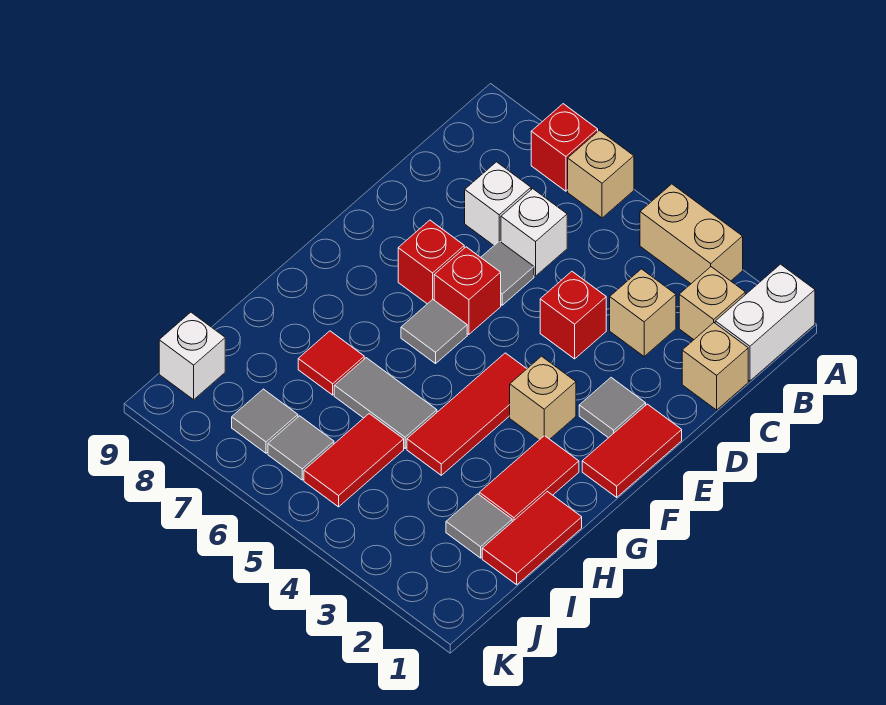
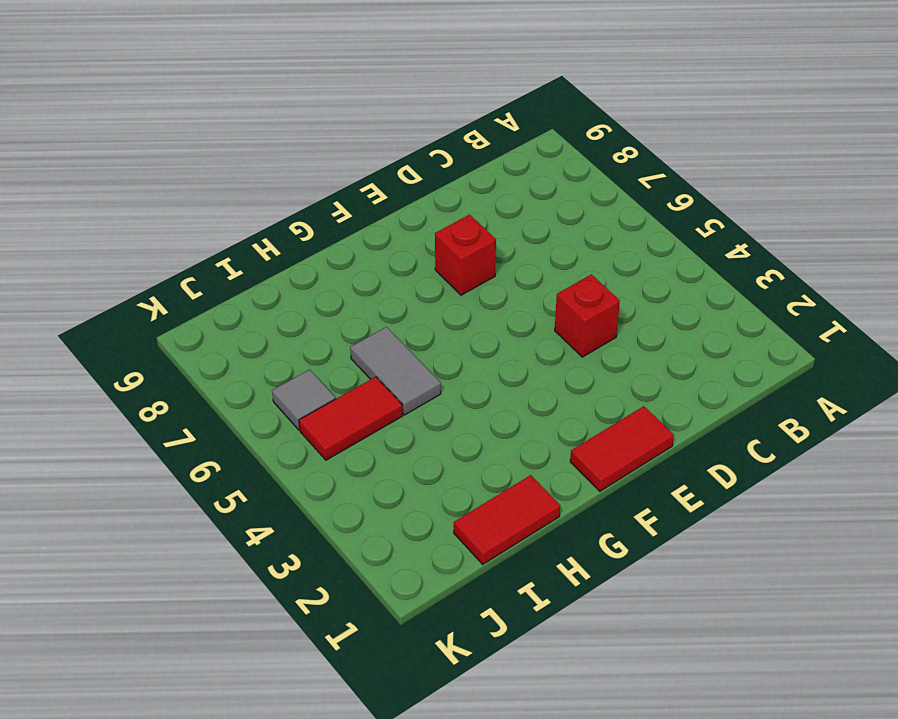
none -> white brick A1:B1 level 1
none -> tan brick A3:A4 level 1
none -> tan brick A6 level 1

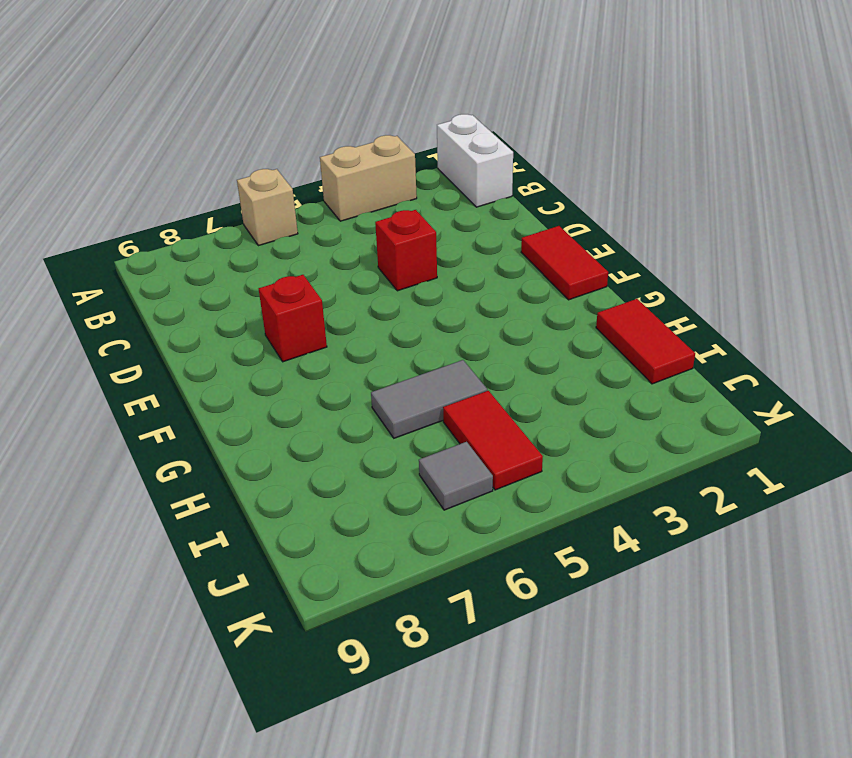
none -> red brick A7 level 1
none -> tan brick B2 level 1
none -> tan brick C1 level 1

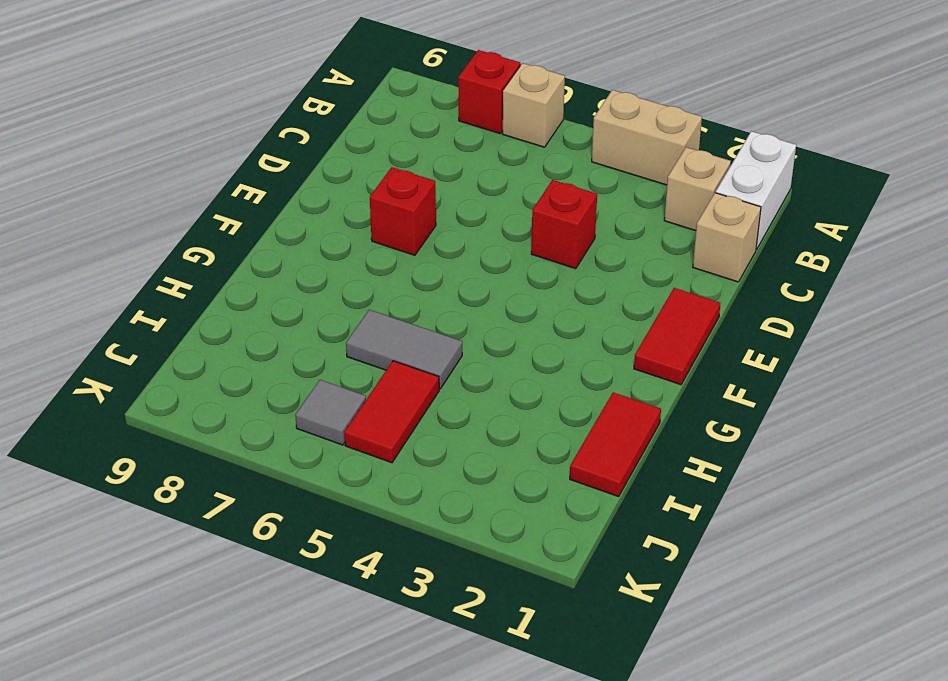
none -> tan brick C3 level 1
none -> white brick C6 level 1
none -> white brick C7 level 1

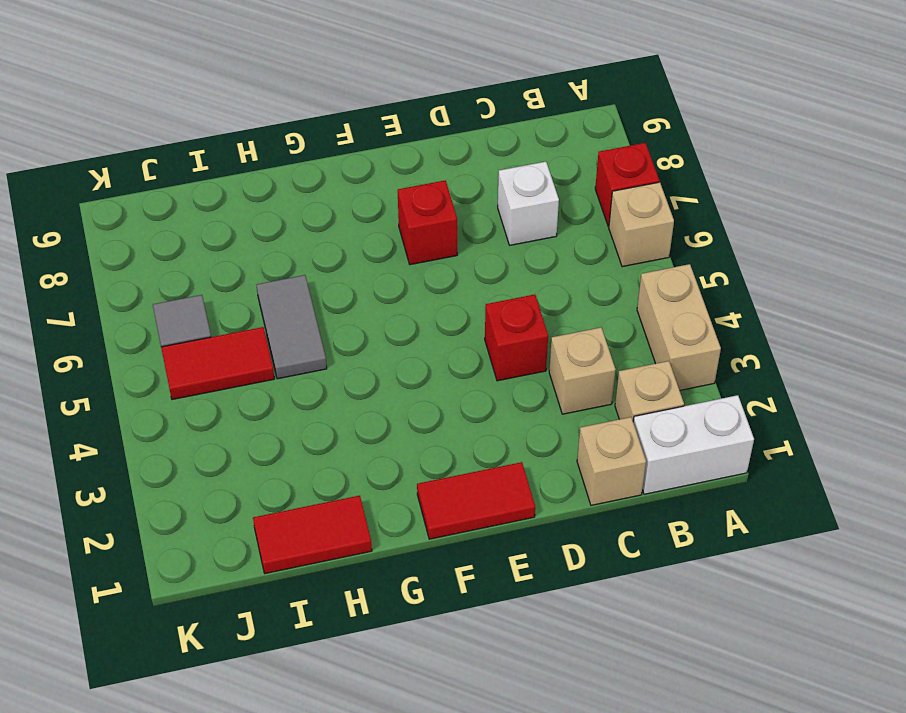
none -> white brick C6 level 1
none -> grey tile D6 level 1
none -> grey tile E2 level 1

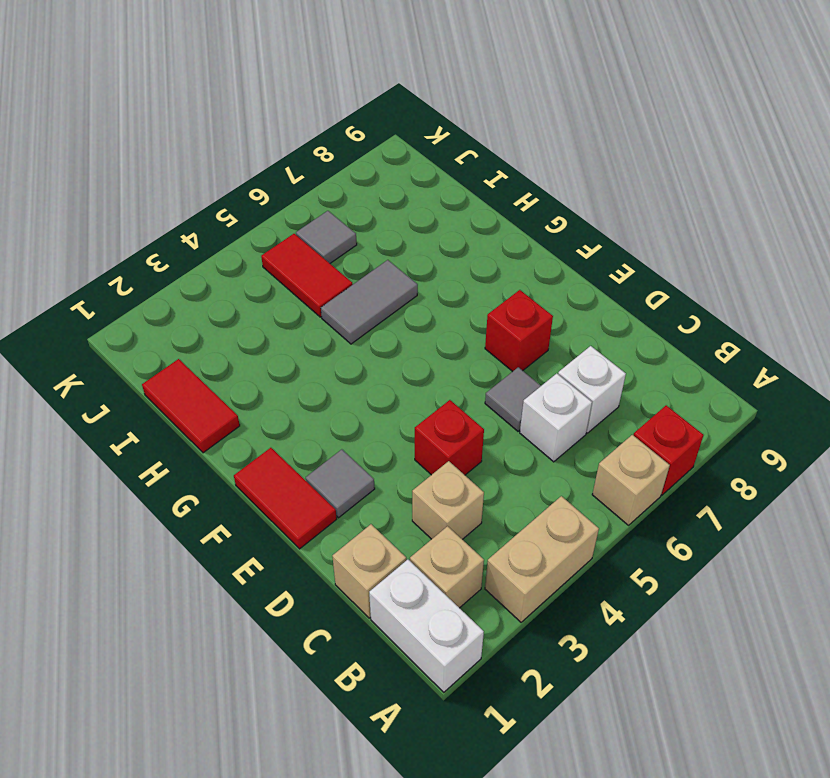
none -> red brick E6 level 1
none -> tan brick F3 level 1
none -> red tile F4:H4 level 1

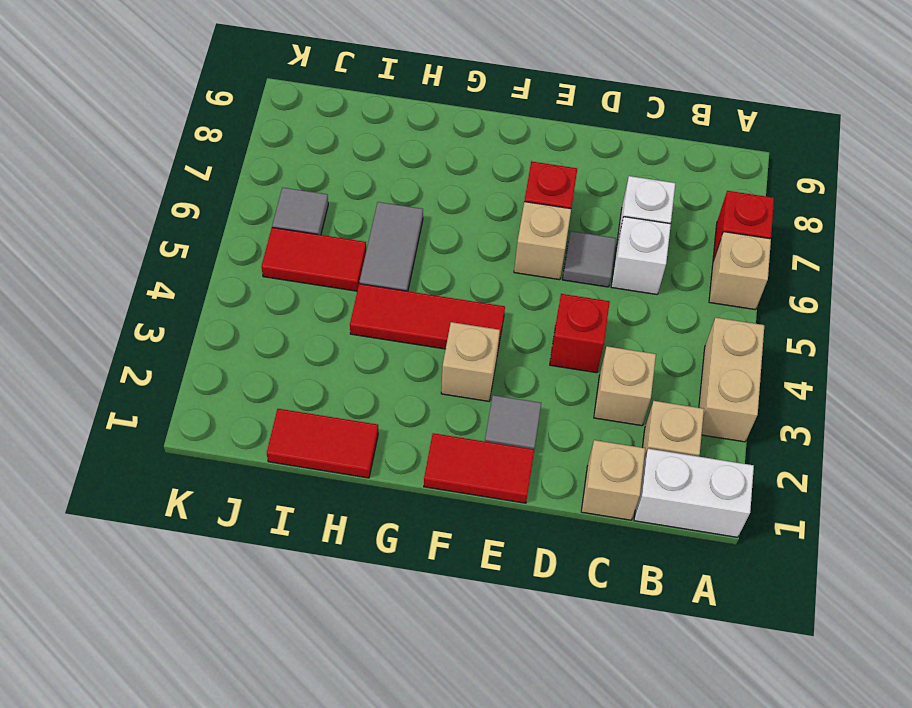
tan brick E6 level 1 -> red brick E6 level 1
none -> grey tile F6 level 1
none -> red tile G2:H2 level 1
none -> red tile H7 level 1

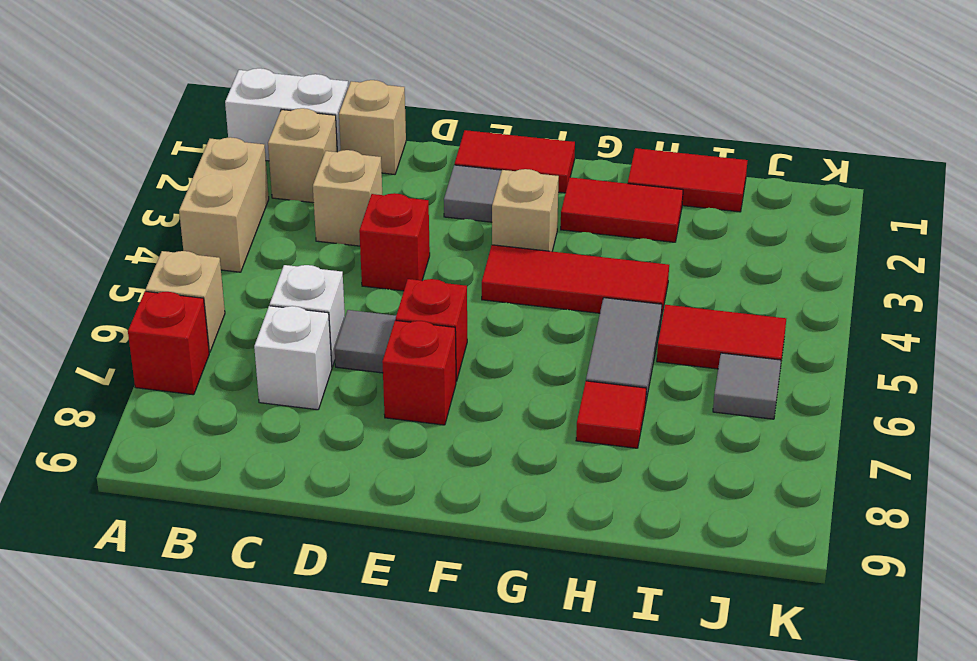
none -> grey tile F6 level 1
none -> grey tile I2 level 1
none -> grey tile J7 level 1

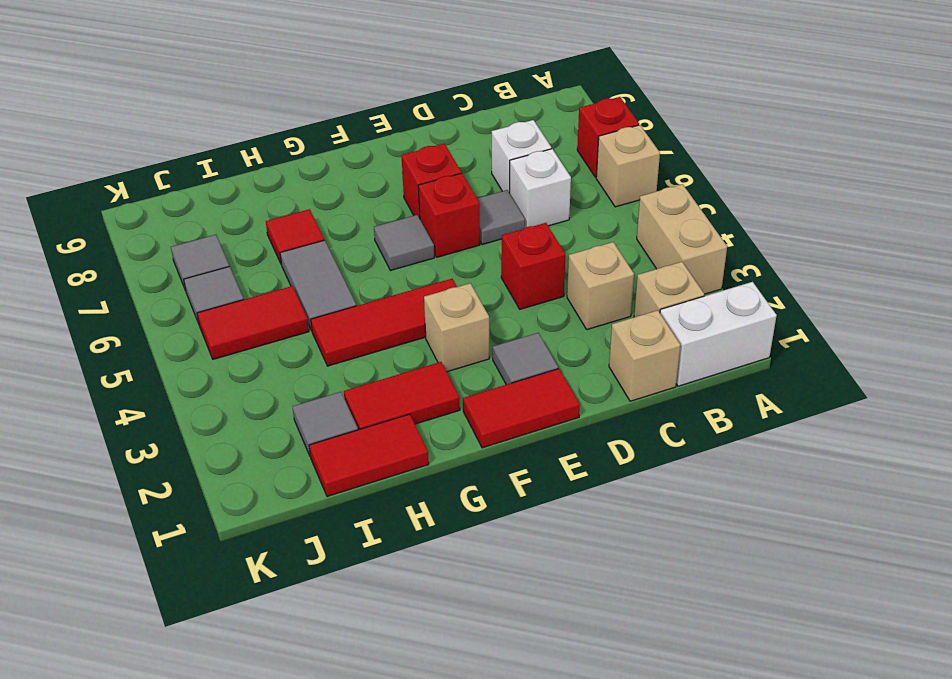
none -> white brick J9 level 1

